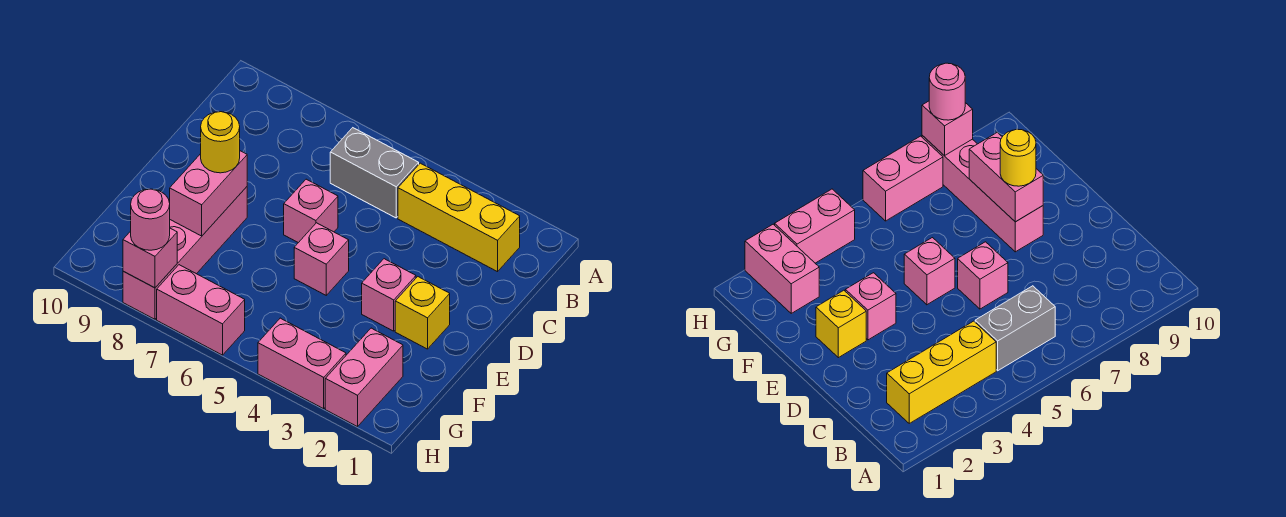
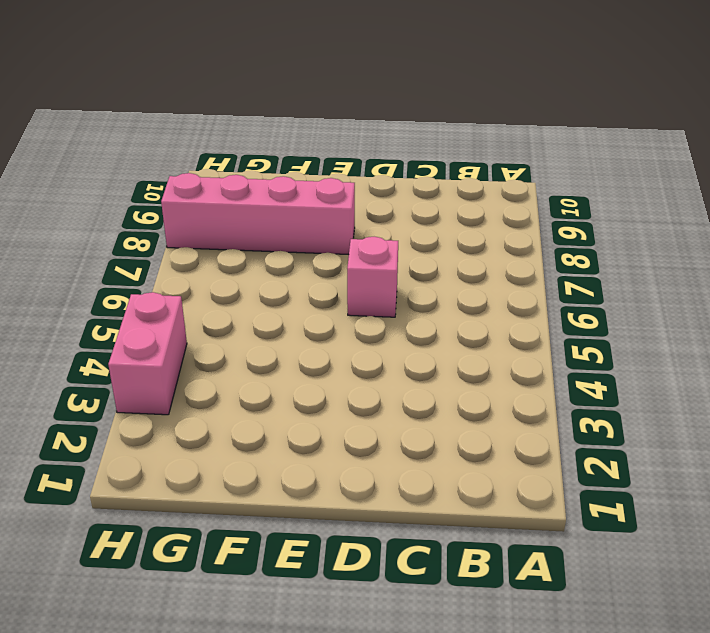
none -> yellow brick B2:B4 level 1
none -> grey brick B5:B6 level 1
none -> yellow brick E2 level 1

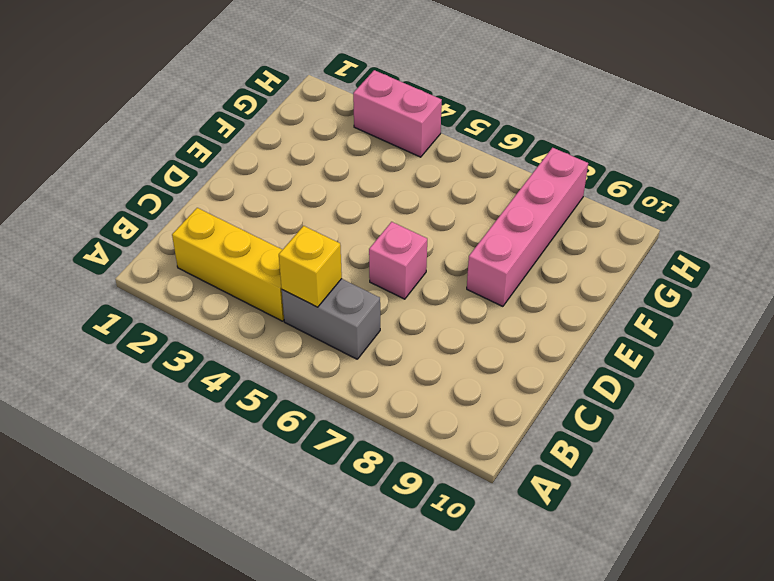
yellow brick B5 level 2 -> yellow brick E2 level 1
none -> pink brick E3 level 1
none -> pink brick E5 level 1
none -> pink brick G2:H2 level 1

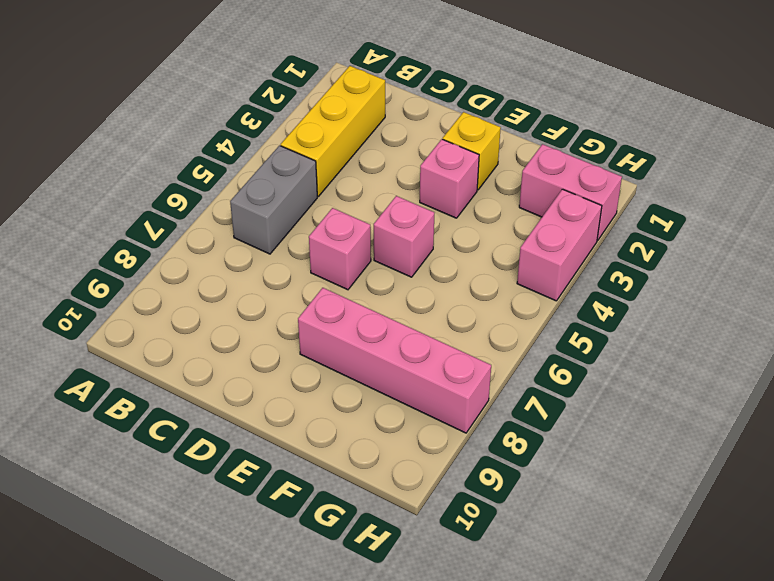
none -> pink brick H6:H7 level 1
none -> pink brick E8:F8 level 2
none -> pink brick H8 level 2

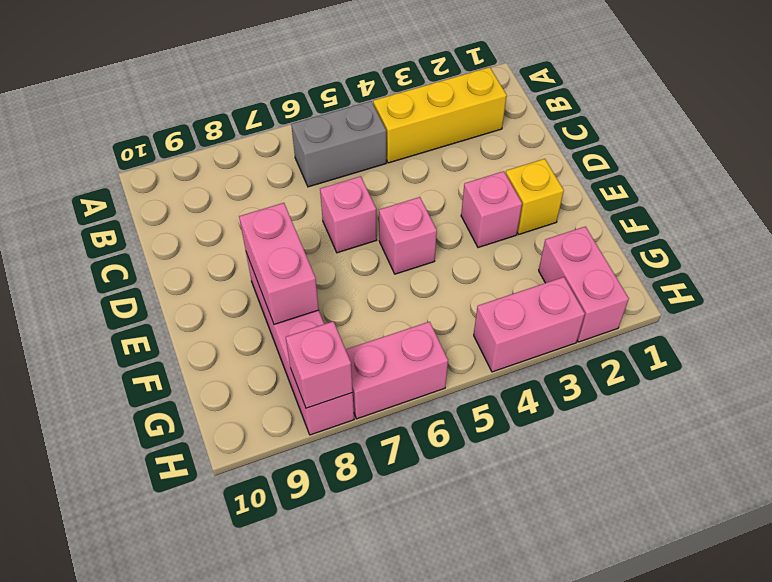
none -> yellow round brick E8 level 3
none -> pink round brick H8 level 3

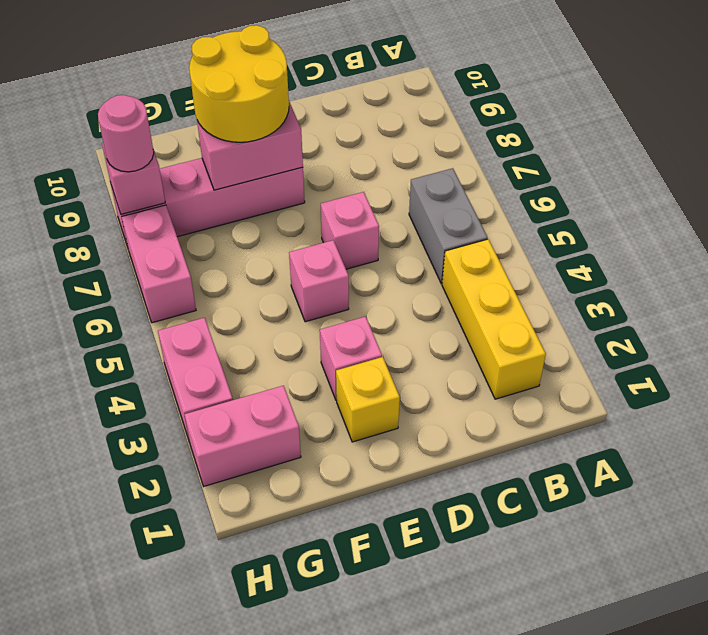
yellow round brick E8:F9 level 3 -> yellow round brick E8 level 3

